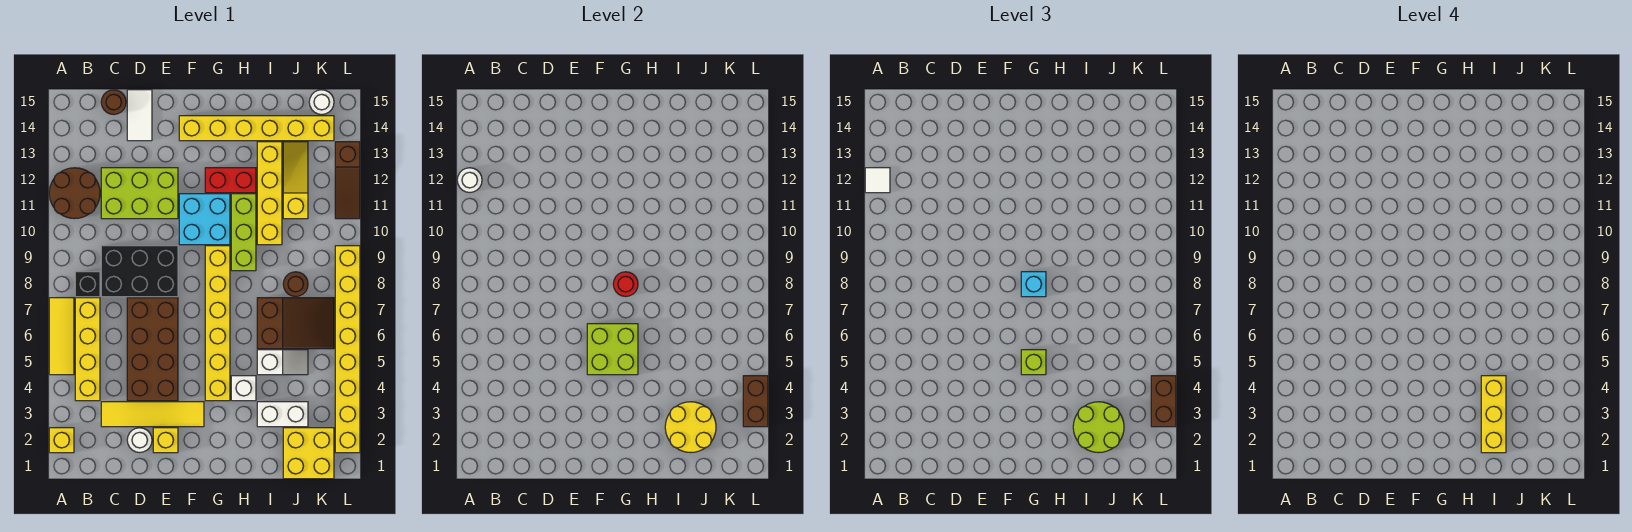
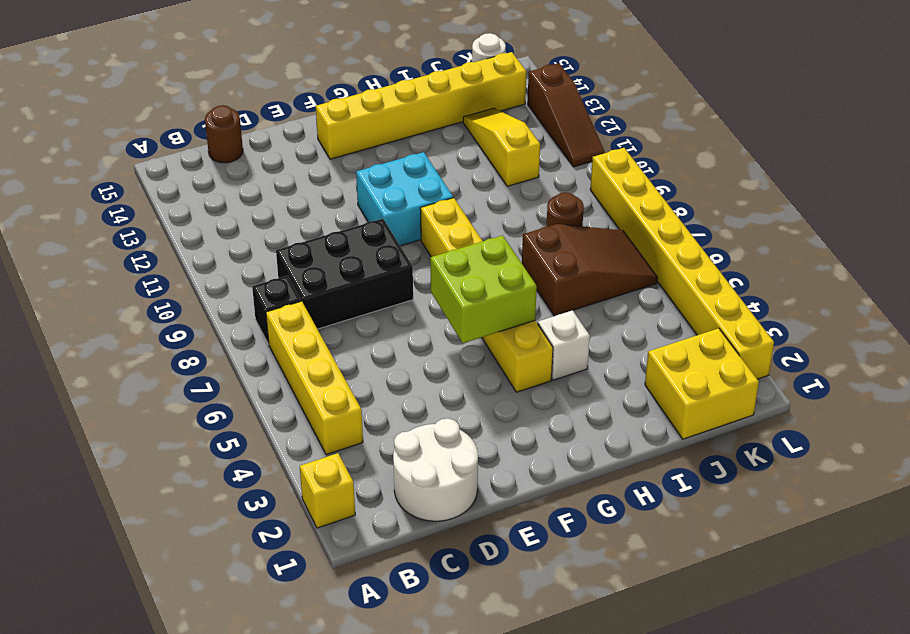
white round brick C1:D2 level 1 -> white round brick D2 level 1
none -> yellow tile A5:A7 level 1
none -> brown round brick A11:B12 level 1
none -> yellow tile C3:F3 level 1
none -> lime brick C11:E12 level 1

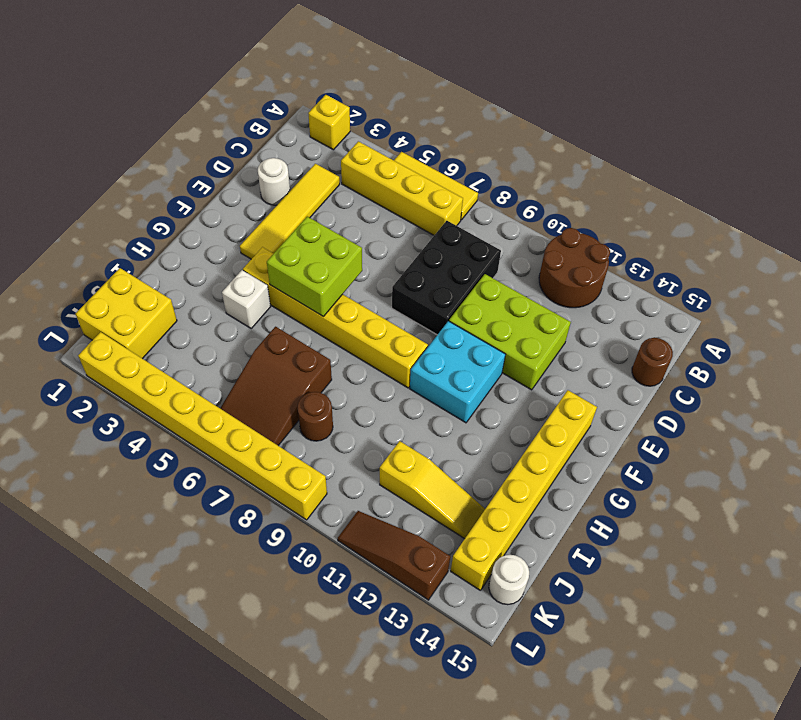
lime brick D10:E12 level 1 -> lime brick C11:E12 level 1
none -> black brick B8 level 1
none -> brown brick D4:E7 level 1
none -> white tile D14:D15 level 1
none -> yellow brick E2 level 1

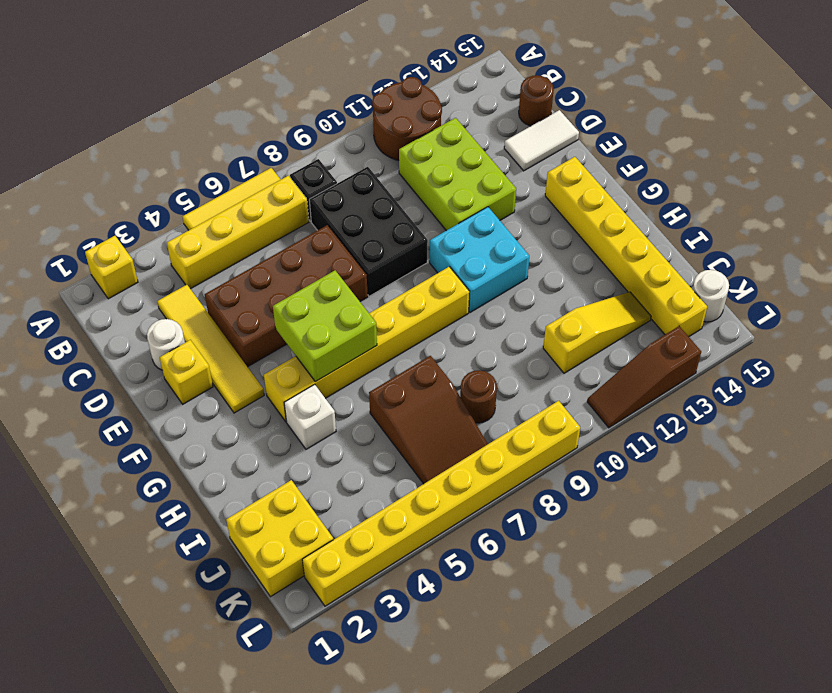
none -> red brick G12:H12 level 1
none -> lime brick H9:H11 level 1
none -> white brick I3:J3 level 1
none -> white slope I5:J5 level 1 top I

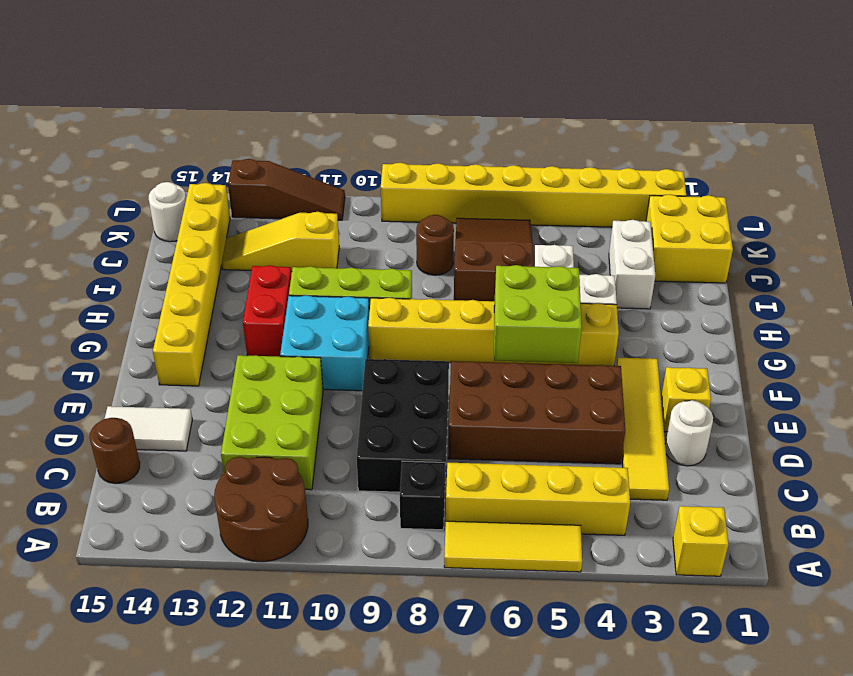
none -> yellow brick I10:I13 level 1
none -> white round brick A12 level 2
none -> red round brick G8 level 2
none -> yellow round brick I2:J3 level 2

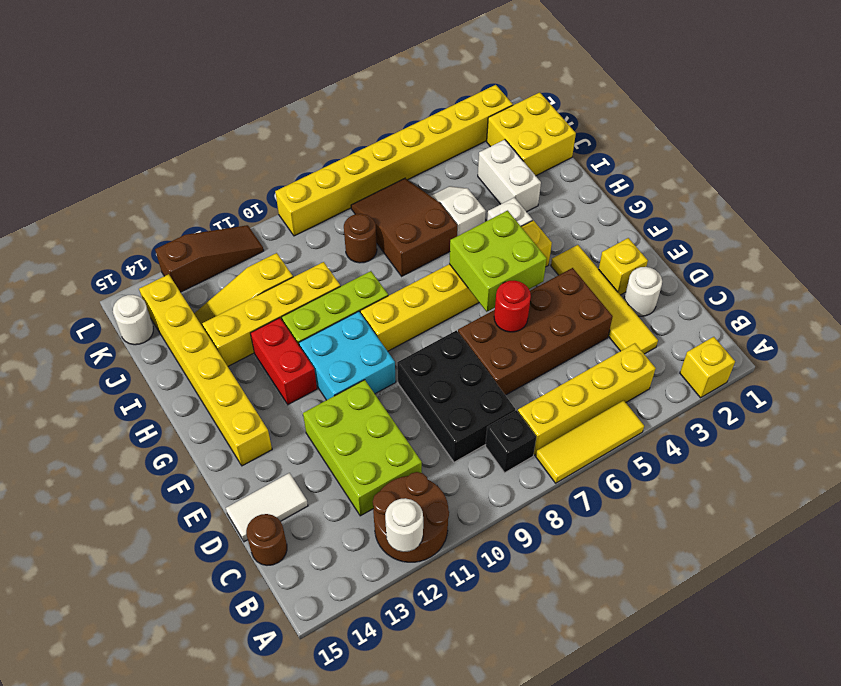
red round brick E6 level 2 -> red round brick G8 level 2
none -> yellow round brick I2:J3 level 2
none -> brown brick L3:L4 level 2
none -> white tile A12 level 3
none -> lime brick G5 level 3

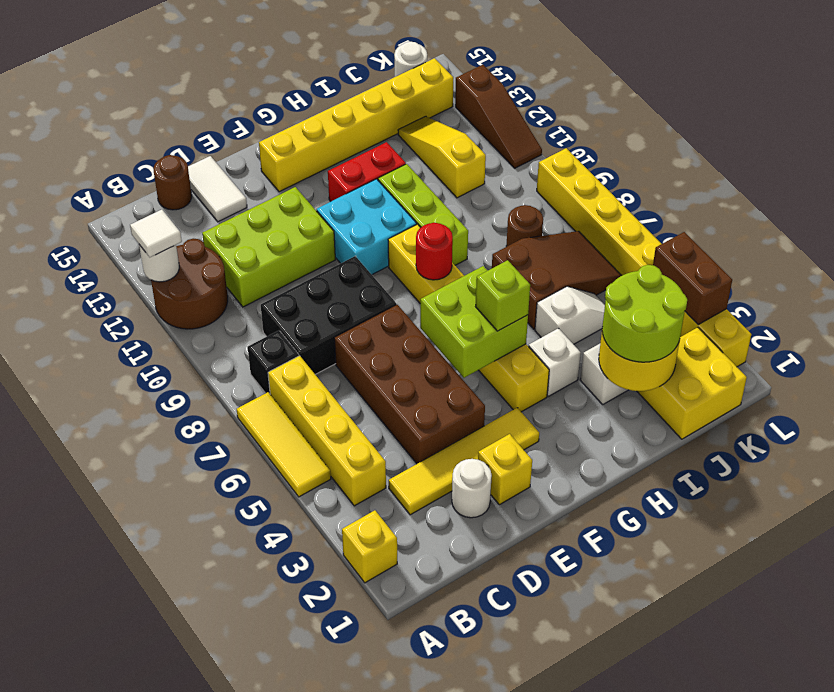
none -> yellow brick I10:I13 level 1
none -> cyan brick G8 level 3
none -> brown brick L3:L4 level 3
none -> yellow brick I2:I4 level 4

